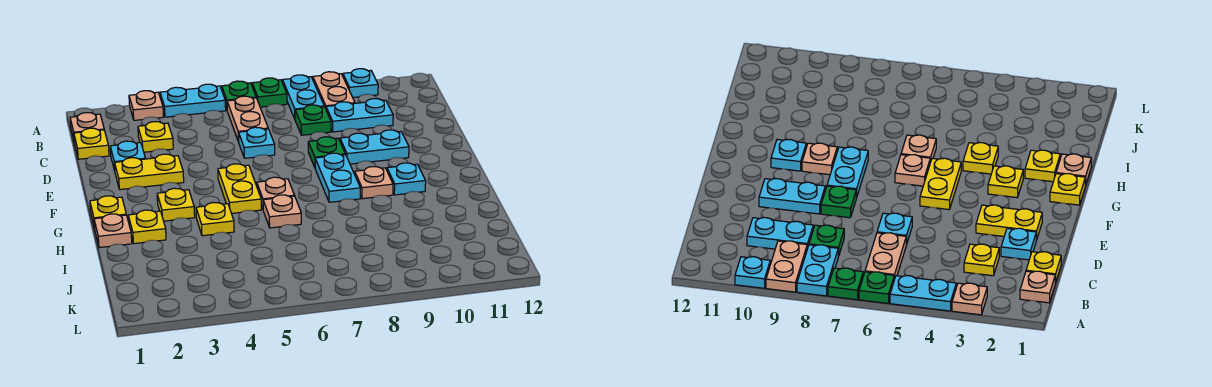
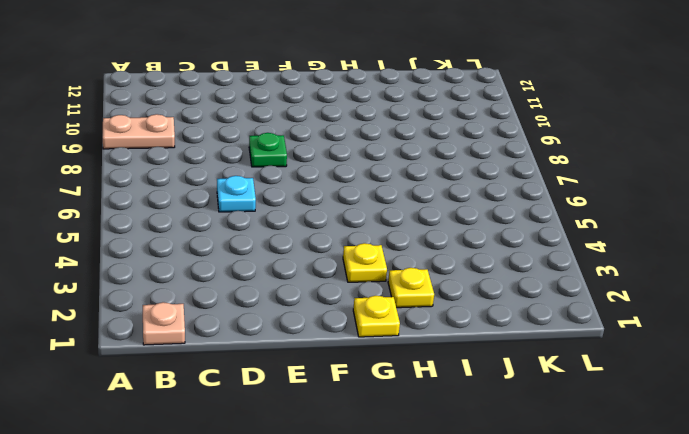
none -> tan plate A3 level 1
none -> cyan plate A4:A5 level 1
none -> green plate A6 level 1

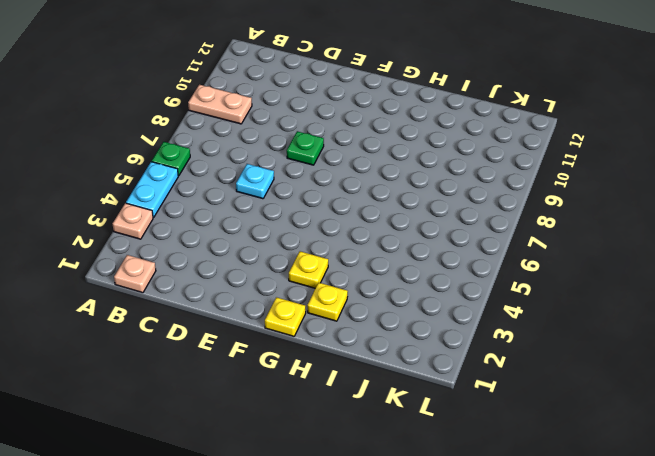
none -> green plate A7 level 1
none -> cyan plate A8:B8 level 1
none -> cyan plate A10 level 1

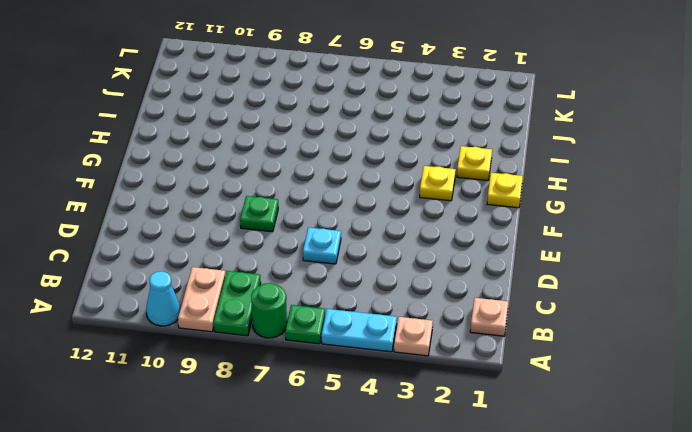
green round brick A7 level 1 -> green plate A7 level 1
green plate A8:B8 level 1 -> cyan plate A8:B8 level 1
cyan cone A10 level 1 -> cyan plate A10 level 1
none -> tan plate B6:C6 level 1
none -> yellow plate C1 level 1
none -> yellow plate C3 level 1

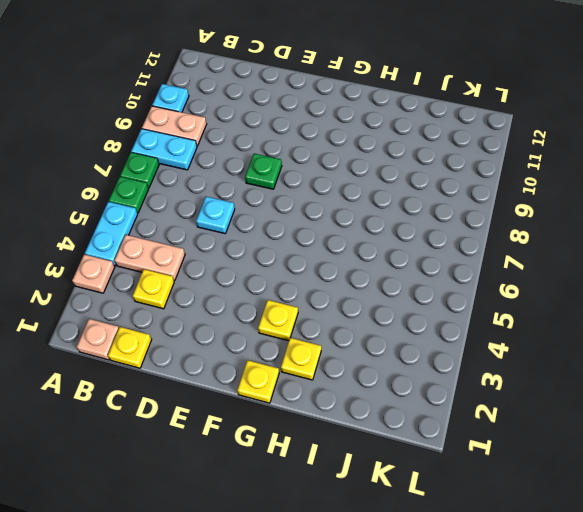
tan plate B4:C4 level 1 -> tan plate B6:C6 level 1
none -> green plate C8 level 1
none -> cyan plate C9:C10 level 1
none -> cyan plate D2 level 1

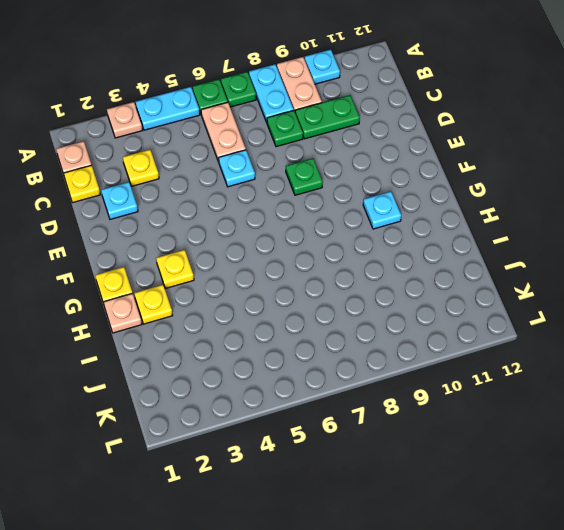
green plate C9:C10 level 1 -> cyan plate C9:C10 level 1
none -> yellow plate E2:E3 level 1
none -> cyan plate E9:E10 level 1
none -> yellow plate F5:G5 level 1

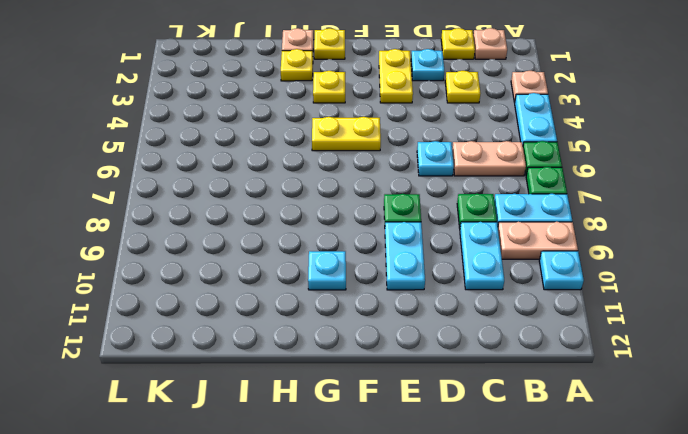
none -> cyan plate F8:G8 level 1
none -> tan plate G6 level 1
none -> tan plate G9 level 1

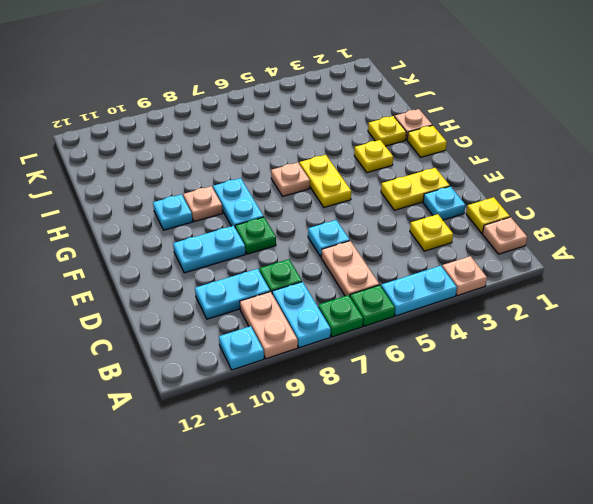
none -> yellow plate H4 level 1
none -> tan plate H6 level 1

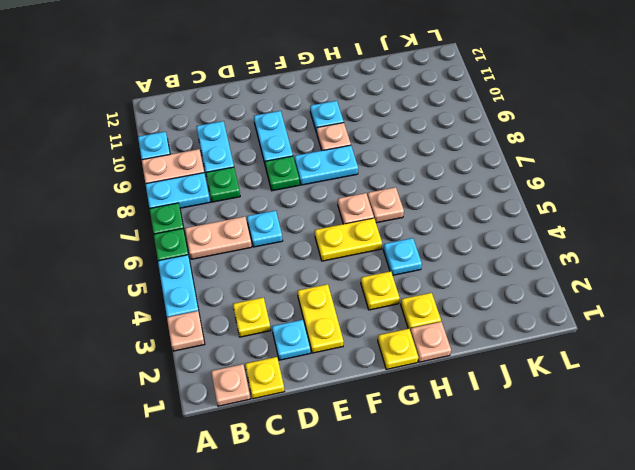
cyan plate H4 level 1 -> yellow plate H4 level 1

